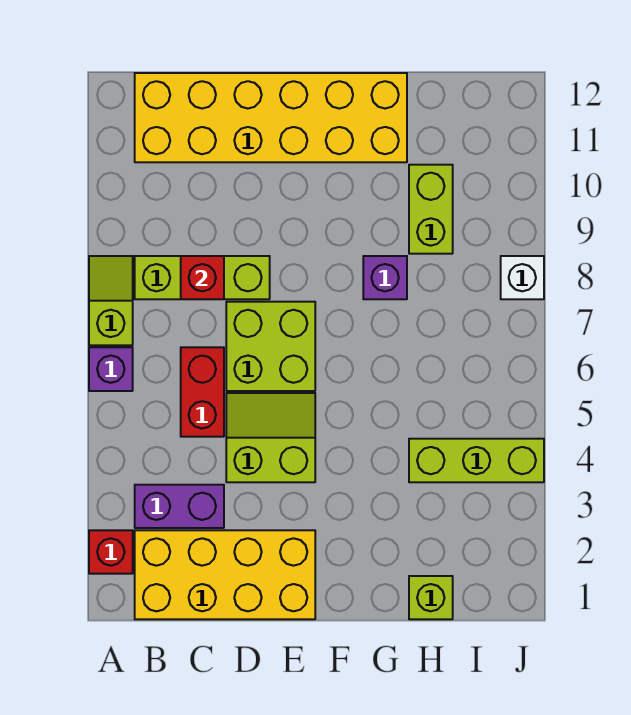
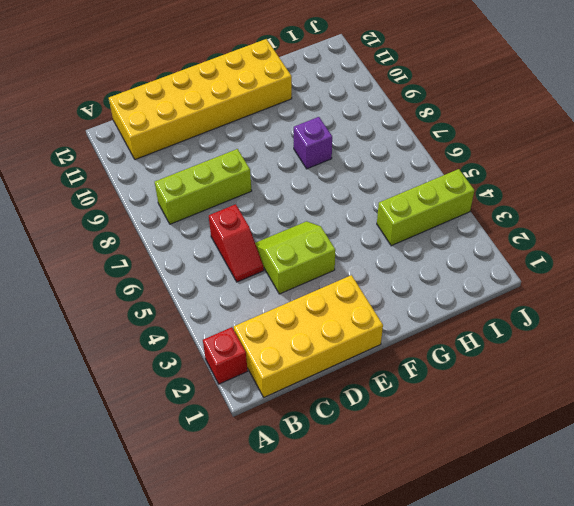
red slope C5:C6 level 1 top 6 -> red brick C5:C6 level 1
none -> purple brick A6 level 1
none -> lime slope A7:A8 level 1 top 7
none -> purple brick B3:C3 level 1

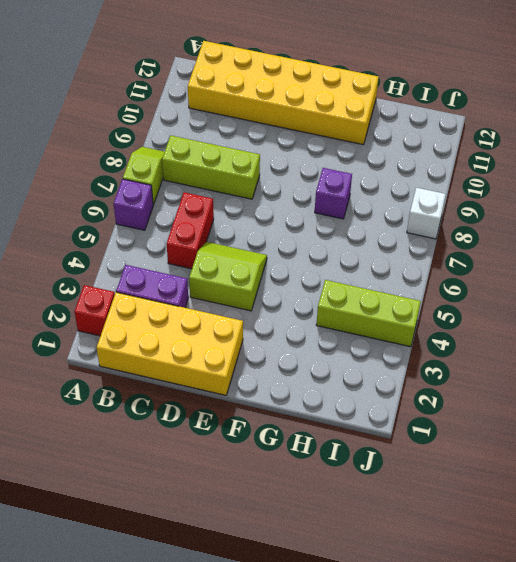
none -> lime brick D6:E7 level 1
none -> lime brick H1 level 1
none -> lime brick H9:H10 level 1

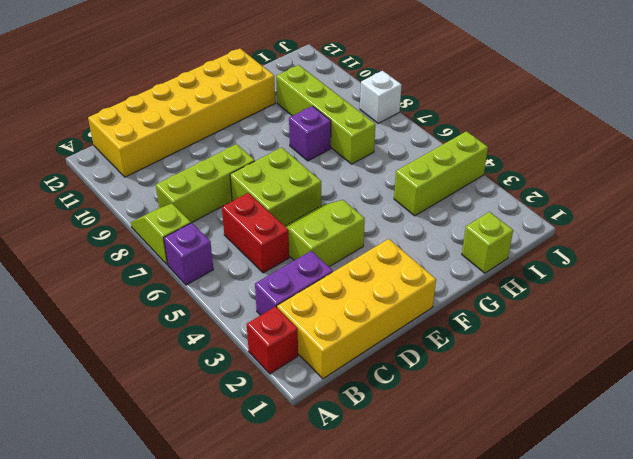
lime brick H7:H10 level 1 -> lime brick H9:H10 level 1
none -> red brick C8 level 2

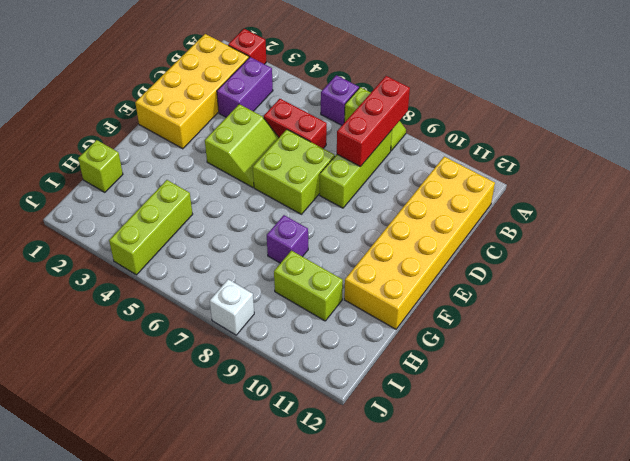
red brick A8:C8 level 2 -> red brick C8 level 2

